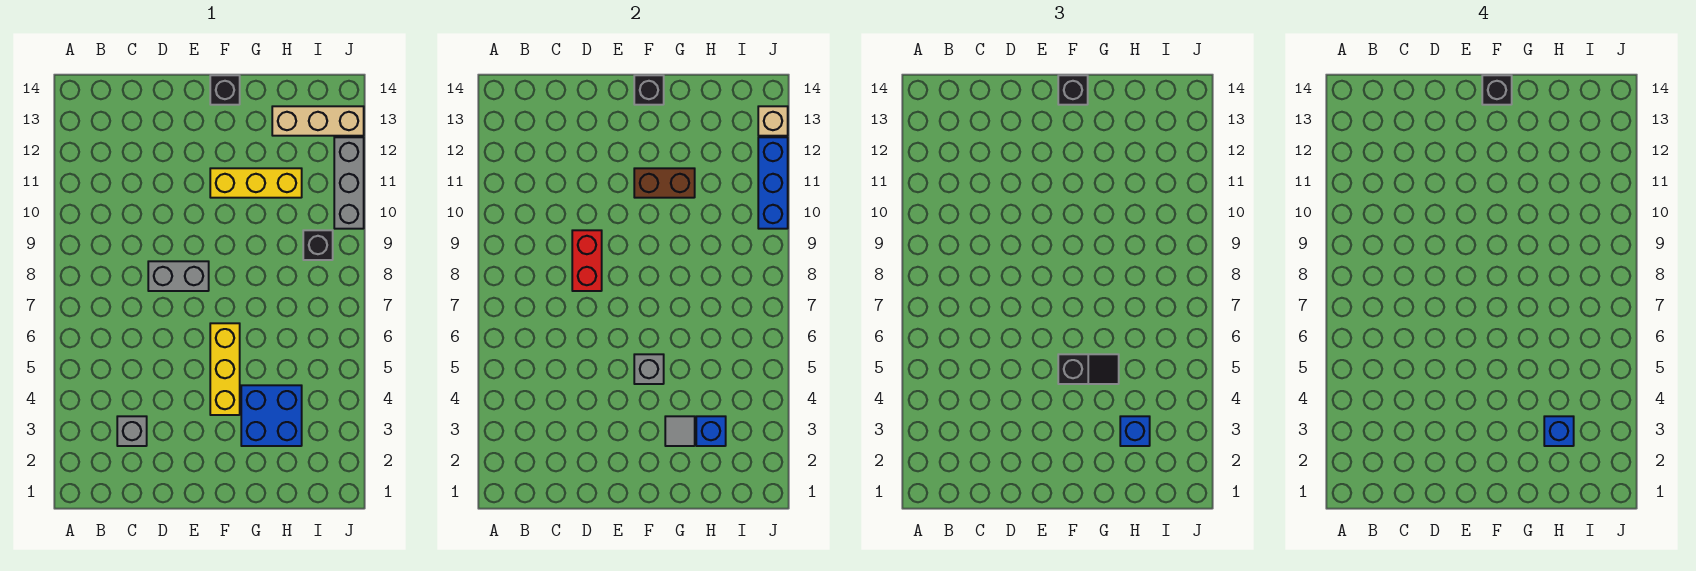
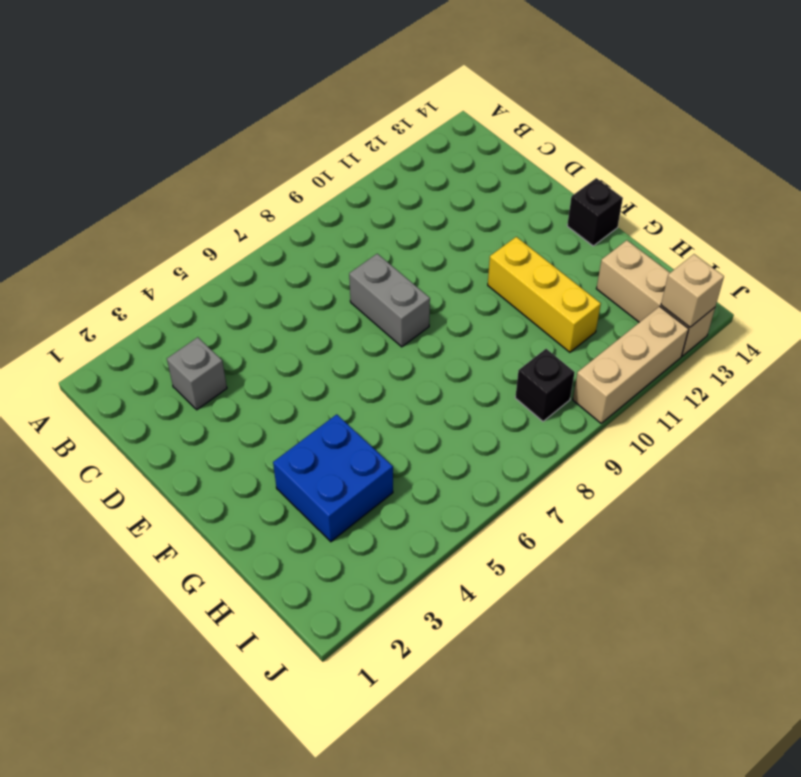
tan brick J10:J12 level 1 -> grey brick J10:J12 level 1
none -> yellow brick F4:F6 level 1
none -> red brick D8:D9 level 2
none -> grey brick F5 level 2

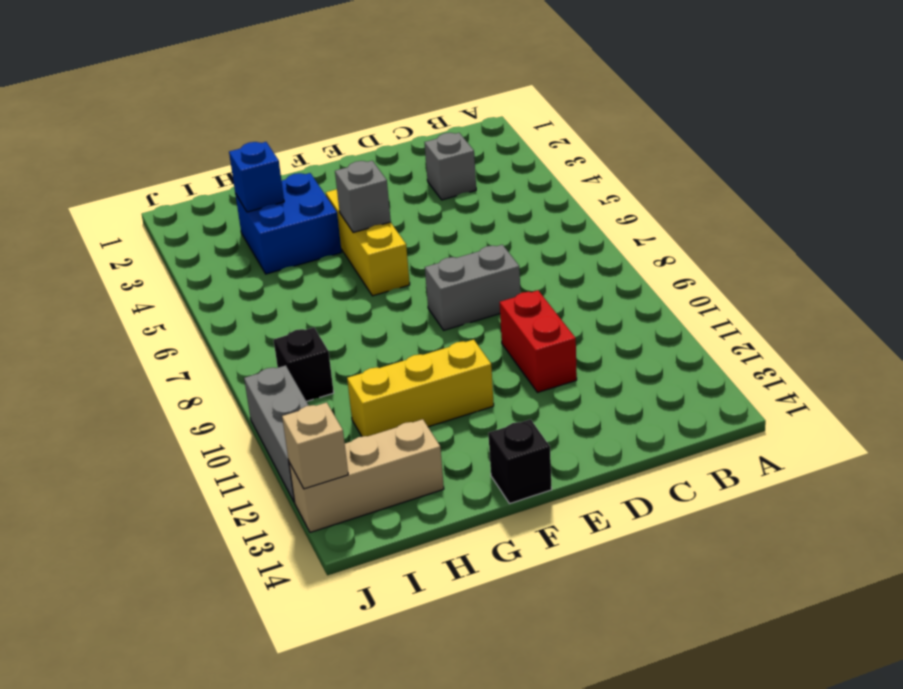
red brick D10:D11 level 1 -> red brick D8:D9 level 2
none -> brown brick F11:G11 level 2
none -> black brick F14 level 2
none -> grey tile G3 level 2

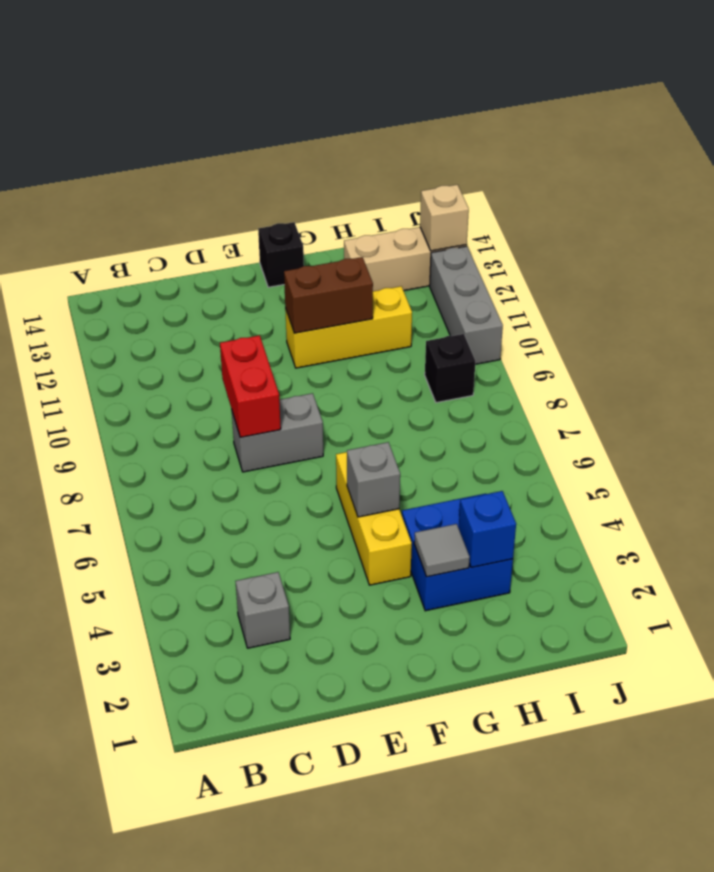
none -> black brick F14 level 2
none -> blue brick J10:J12 level 2
none -> black slope F5:G5 level 3 top F

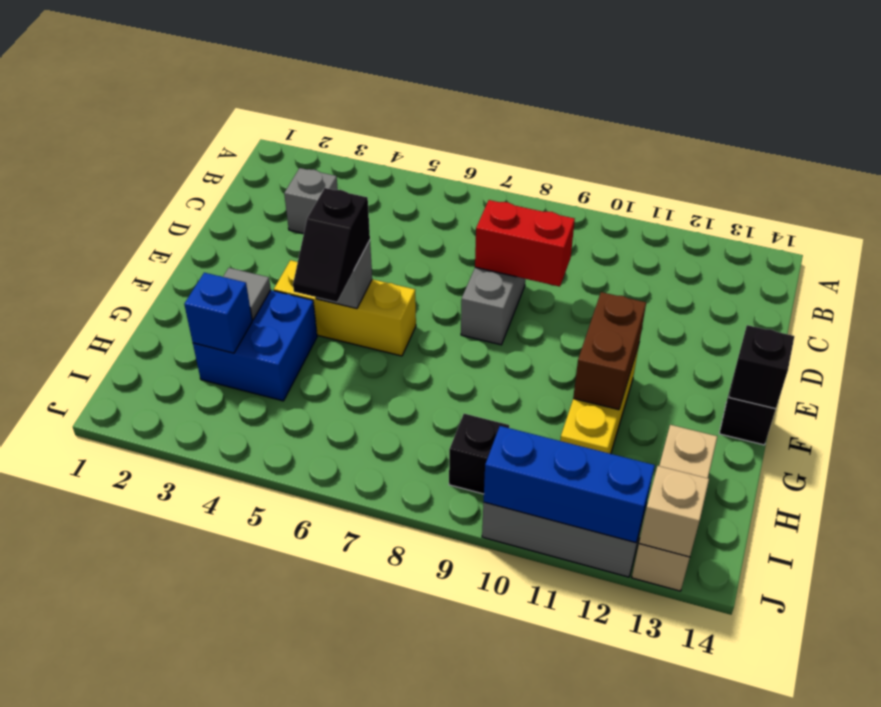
none -> black brick F14 level 3
none -> blue brick H3 level 3
none -> black brick F14 level 4

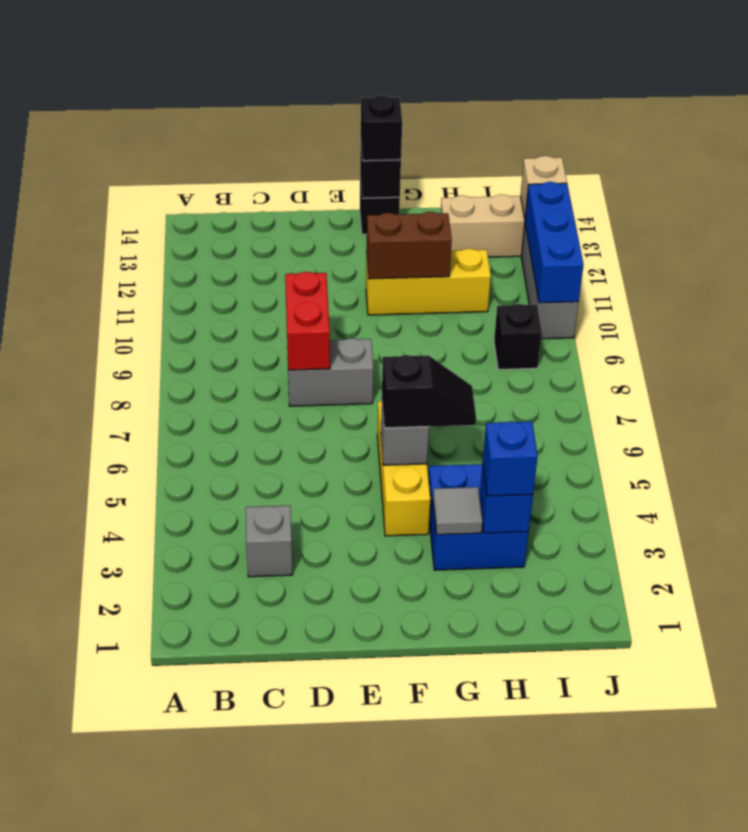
none -> black brick F14 level 4
none -> blue brick H3 level 4

